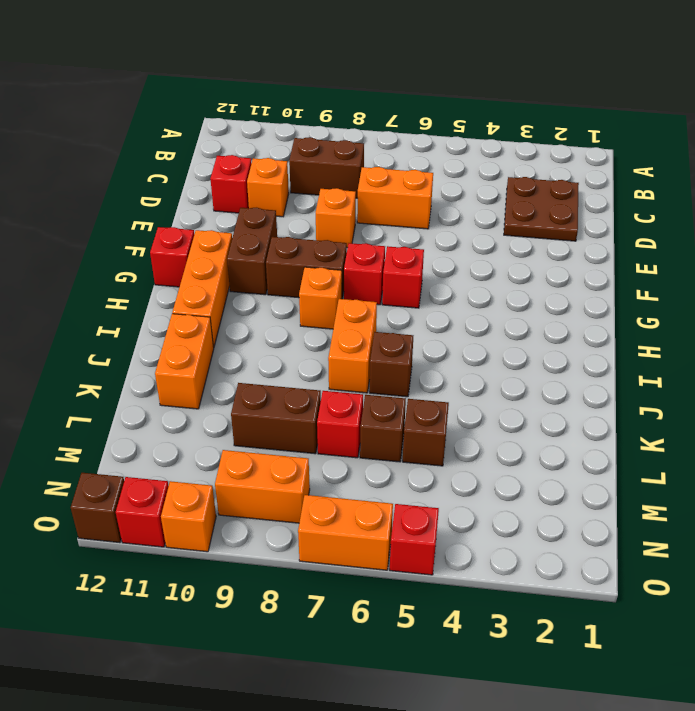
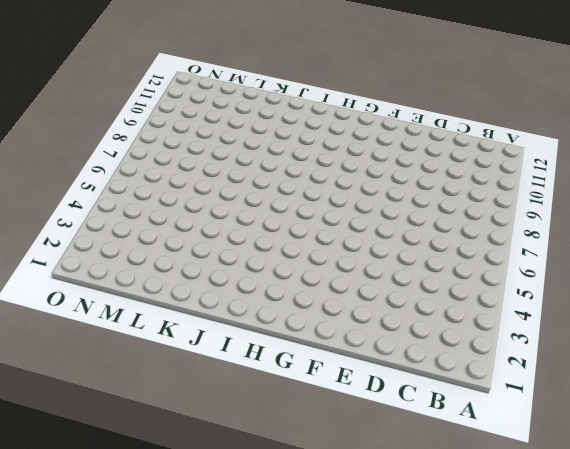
none -> brown plate C2:D3 level 1
none -> brown brick C8:C9 level 1
none -> orange brick D6:D7 level 1

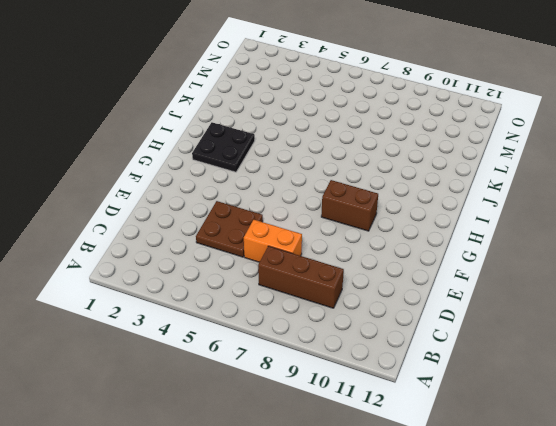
brown brick C7:C9 level 1 -> brown brick C8:C9 level 1
brown plate D4:E5 level 1 -> brown plate C2:D3 level 1
black plate H2:I3 level 1 -> none
none -> orange brick D10 level 1
none -> red brick D11 level 1
none -> orange brick E8 level 1

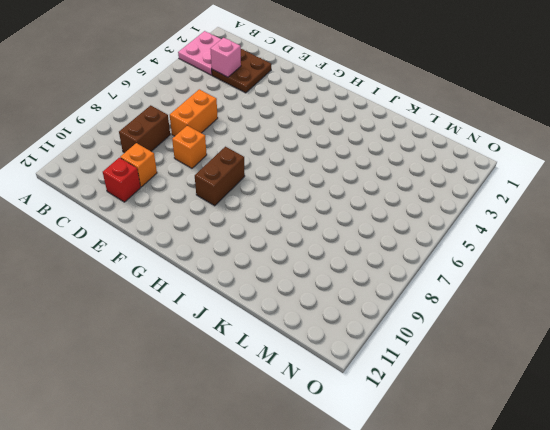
pink plate A2:B3 level 1 -> none
pink brick C3 level 2 -> none
none -> brown brick F10:G10 level 1
none -> red brick G6 level 1
none -> red brick G7 level 1

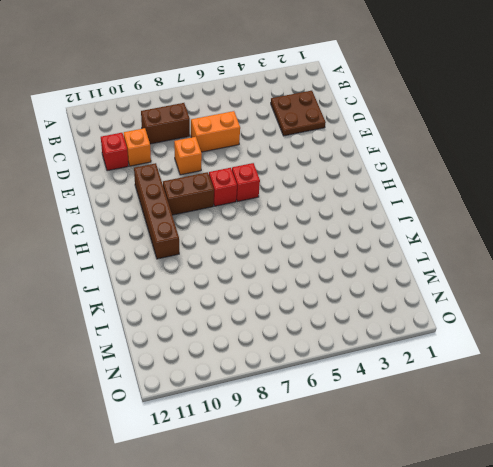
brown brick F10:I10 level 1 -> brown brick F10:G10 level 1
none -> orange brick G11:I11 level 1
none -> red brick G12 level 1
none -> orange brick H8 level 1

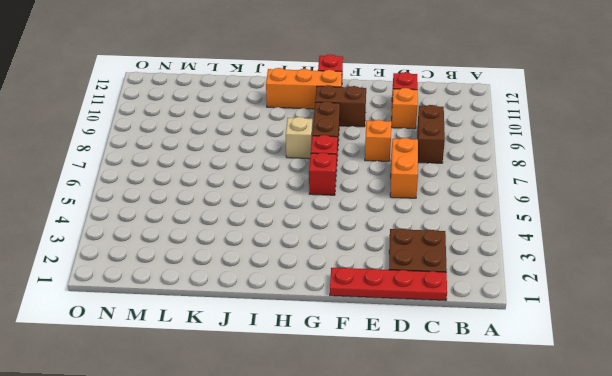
red plate C1:F1 level 1 -> none
tan brick H8 level 1 -> orange brick H8 level 1
none -> orange brick I7:J7 level 1
none -> brown brick J6 level 1
none -> orange brick J11:K11 level 1

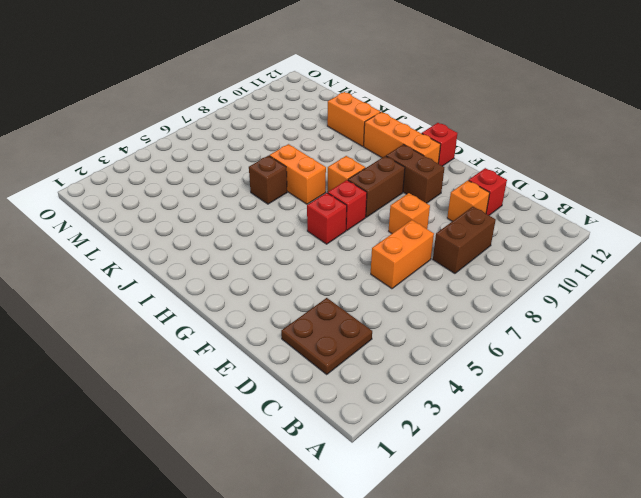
none -> brown brick L5 level 1
none -> brown brick L6 level 1
none -> red brick L7 level 1

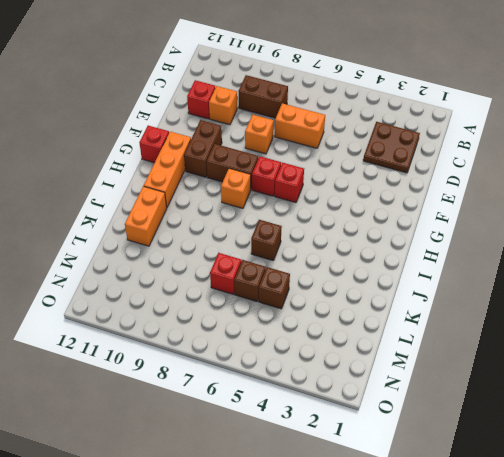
none -> orange brick I7:J7 level 1
none -> brown brick L8:L9 level 1
none -> orange brick N8:N9 level 1

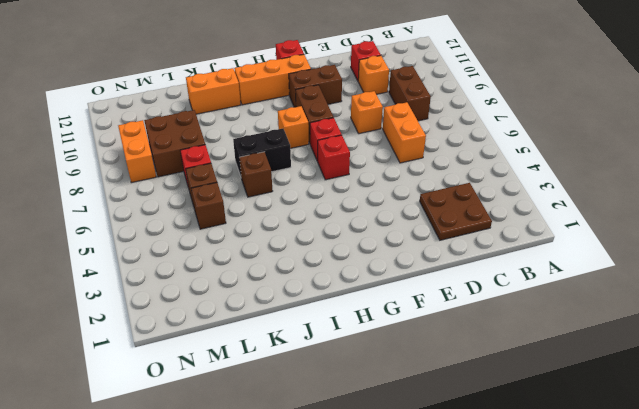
black brick I7:J7 level 1 -> orange brick I7:J7 level 1
brown brick L8:M9 level 1 -> brown brick L8:L9 level 1
none -> red brick O5 level 1
none -> orange brick O6:O7 level 1
none -> orange brick O10 level 1

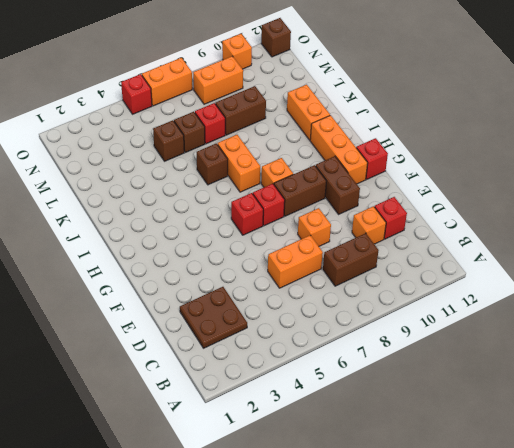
none -> red brick O11 level 1

